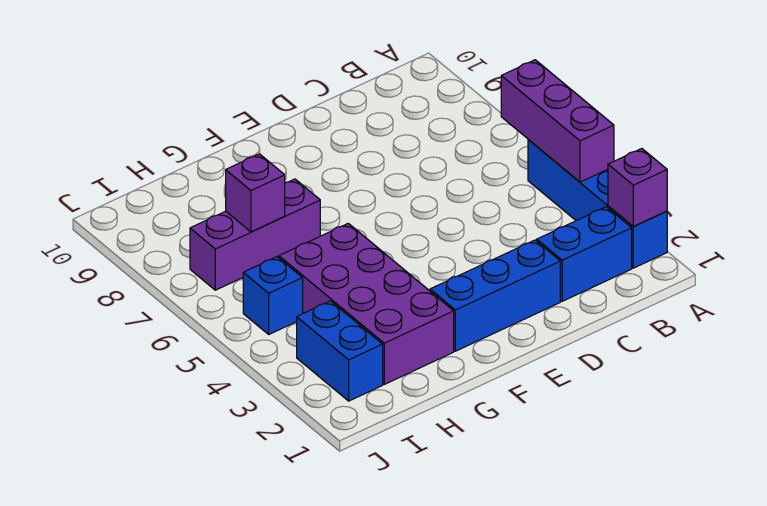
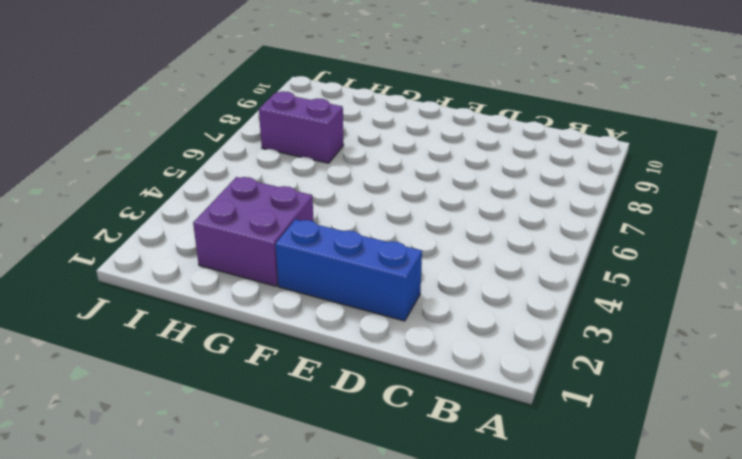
purple brick G2:H3 level 1 -> purple brick G2:H5 level 1
purple brick H7:I7 level 1 -> purple brick G7:I7 level 1
none -> blue brick A2:A5 level 1
none -> blue brick B2:C2 level 1

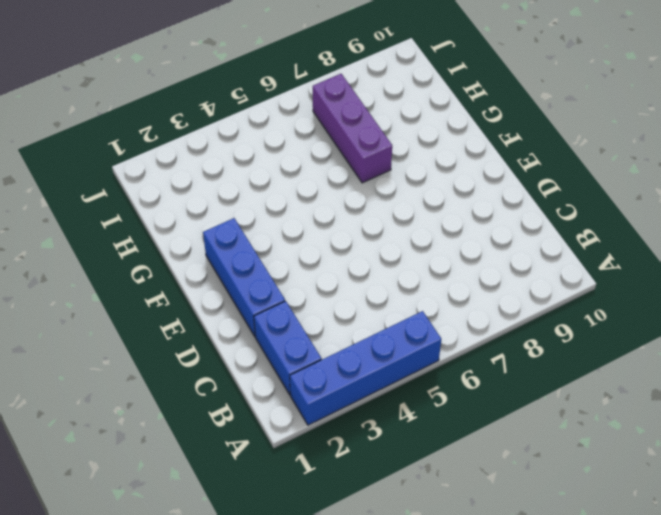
none -> purple brick G2:H5 level 1
none -> blue brick I2:I3 level 1

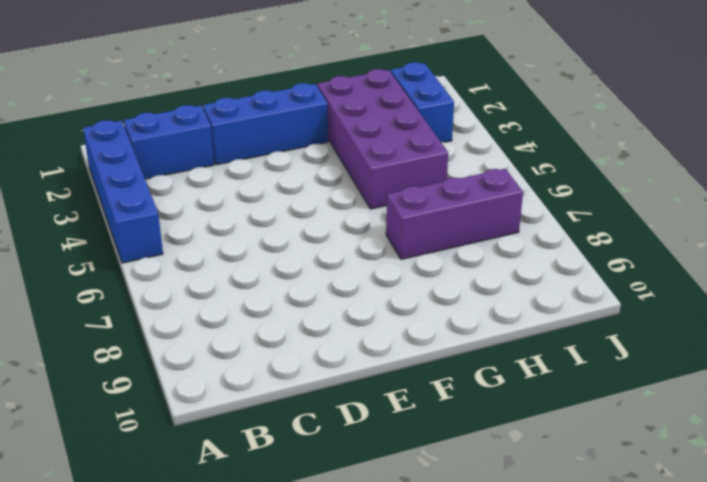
none -> blue brick I5 level 1
none -> purple brick A2 level 2

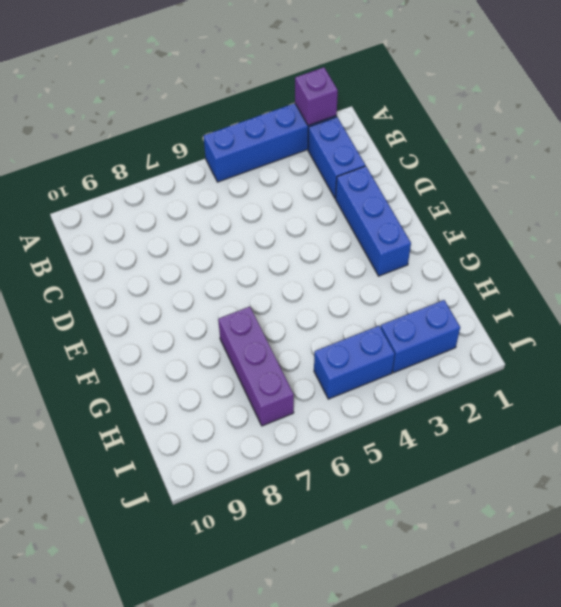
blue brick I4:I5 level 1 -> blue brick I5 level 1
none -> purple brick G2:H5 level 1
none -> purple brick A4:A6 level 2

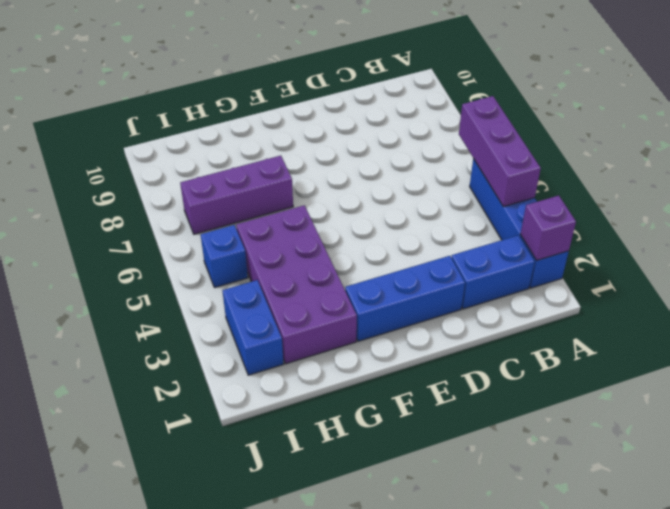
none -> purple brick H7 level 2

